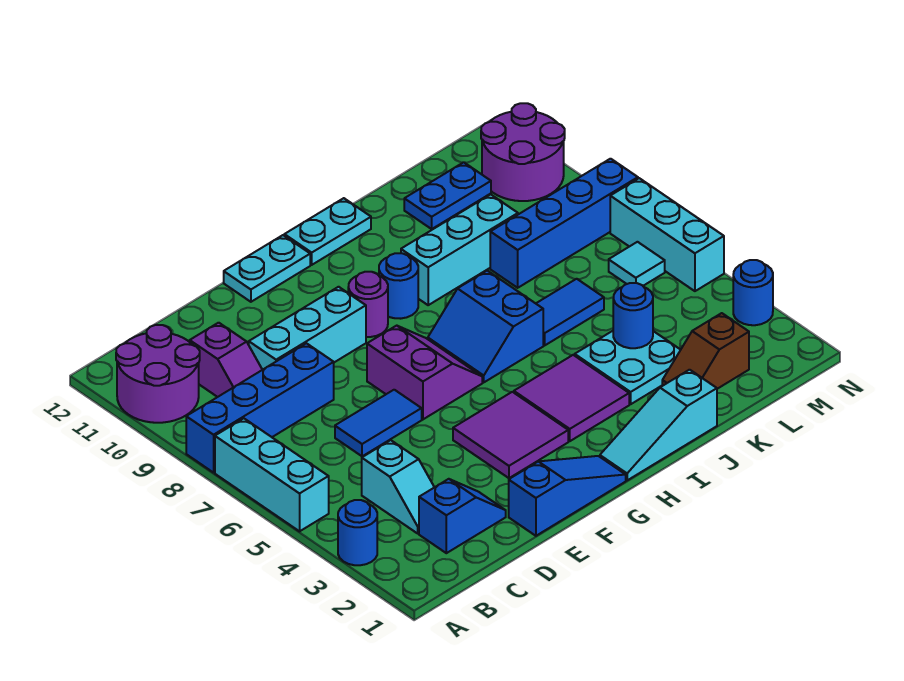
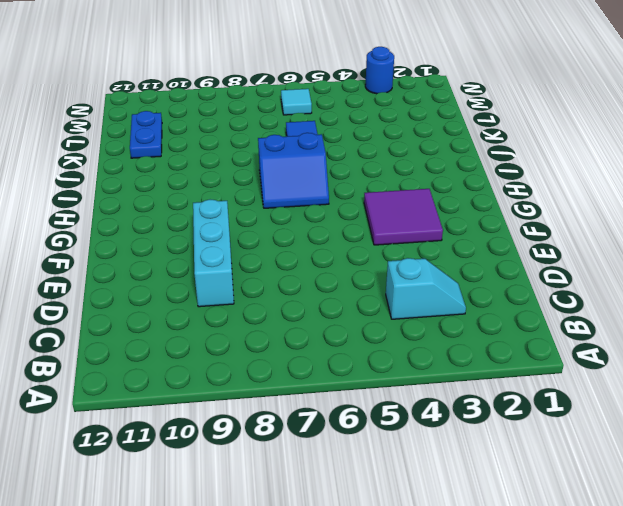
none -> blue round brick A3 level 1
none -> cyan brick A5:A7 level 1
none -> blue brick A8:D8 level 1
none -> purple round brick A10:B11 level 1

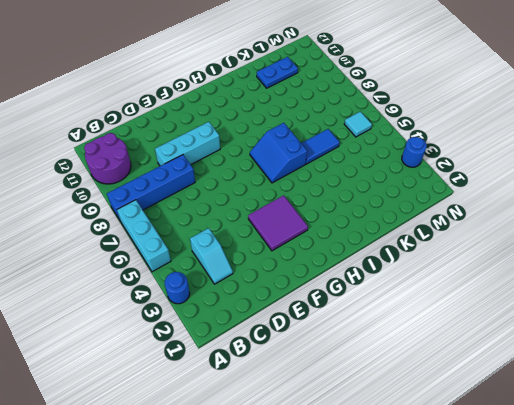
none -> blue slope C2:D2 level 1 top C
none -> purple slope C9:C10 level 1 top 10
none -> blue tile D6:E6 level 1
none -> blue slope E1:G1 level 1 top E

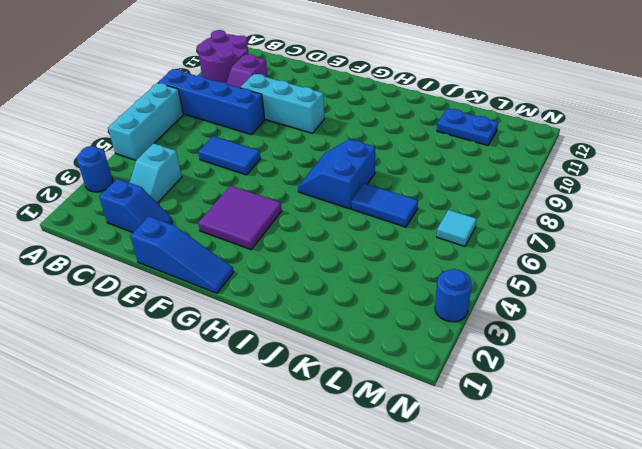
none -> purple slope F6:G7 level 1 top F
none -> cyan plate F12:G12 level 1
none -> purple round brick G9 level 1
none -> cyan slope H1:J1 level 1 top J

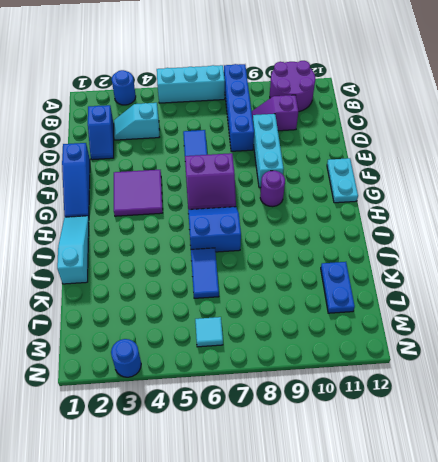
none -> purple tile H3:I4 level 1
none -> blue round brick H9 level 1
none -> cyan plate H12:I12 level 1
none -> cyan brick I9:K9 level 1

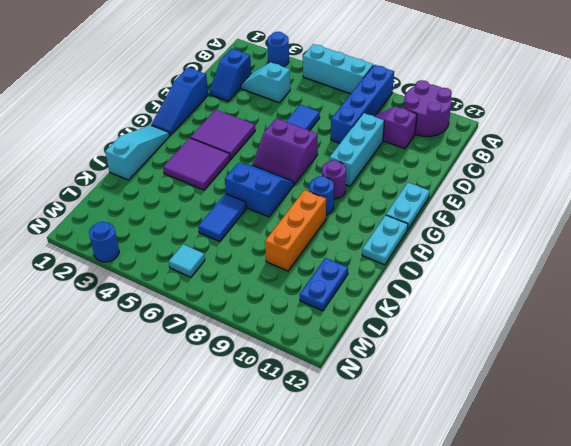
orange brick I9:K9 level 1 -> cyan brick I9:K9 level 1
none -> cyan plate J3:K4 level 1
none -> brown slope K2:L2 level 1 top L
none -> blue brick K8:N8 level 1
none -> purple round brick M10:N11 level 1

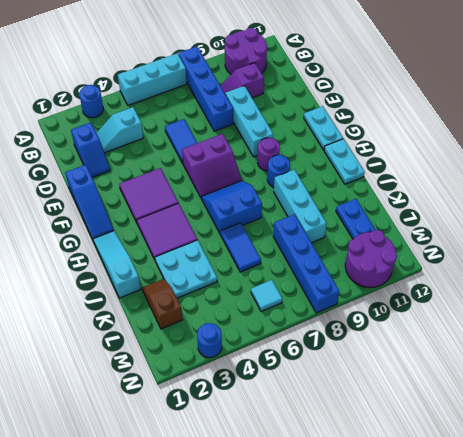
none -> cyan brick N5:N7 level 1
none -> blue round brick K4 level 2

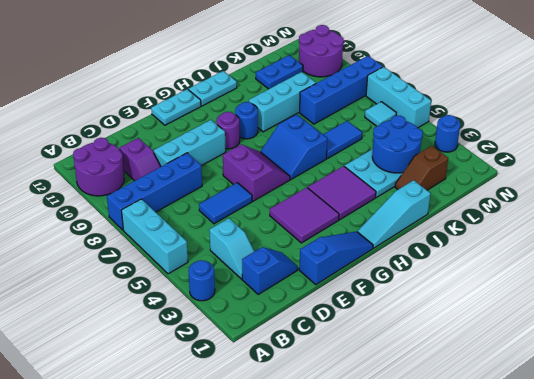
blue round brick K3:L4 level 2 -> blue round brick K4 level 2

